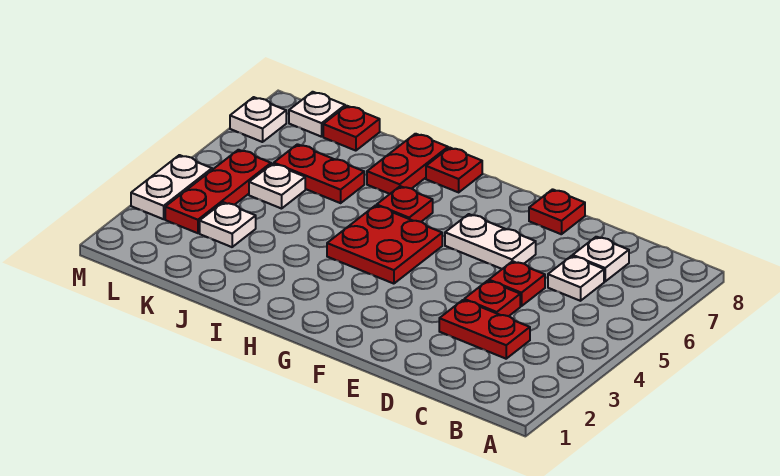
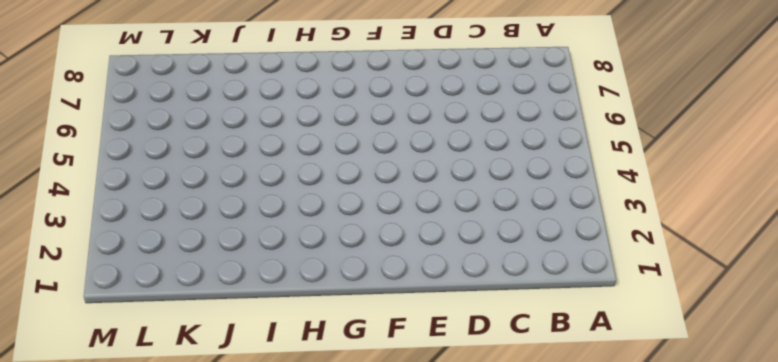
none -> red plate C3:D3 level 1
none -> white plate C6 level 1
none -> white plate C7 level 1

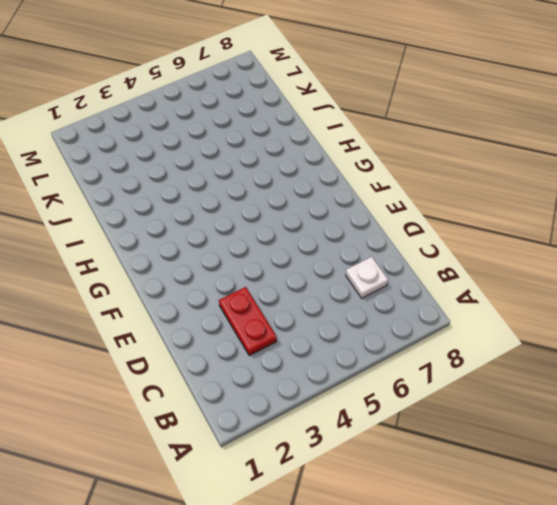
none -> white plate C6 level 1
none -> red plate D4 level 1
none -> red plate D5 level 1

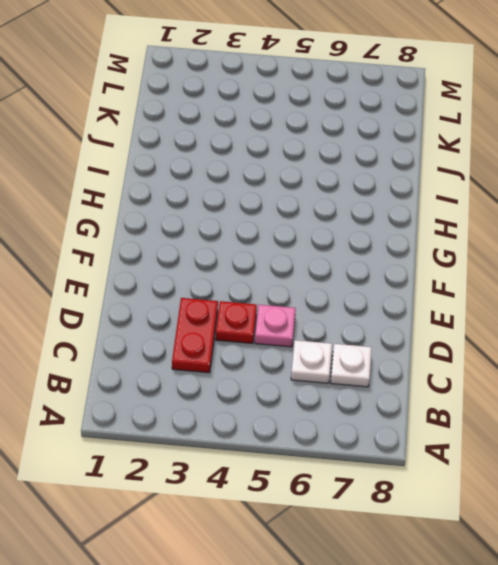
pink plate D5 level 1 -> red plate D5 level 1
none -> white plate E6:F6 level 1
none -> red plate E8 level 1
none -> red plate G4:H5 level 1

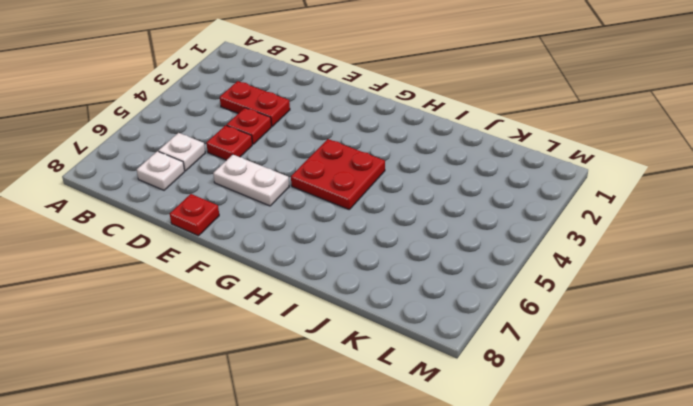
none -> red plate H6 level 1
none -> red plate H8 level 1
none -> red plate I7:I8 level 1

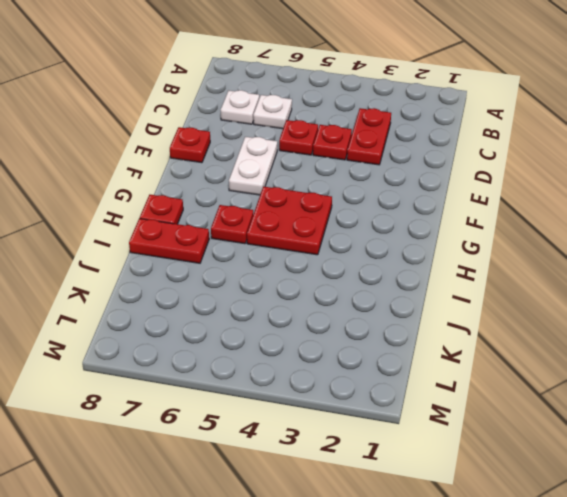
none -> red plate J6:K6 level 1
none -> white plate K3 level 1
none -> white plate K5 level 1

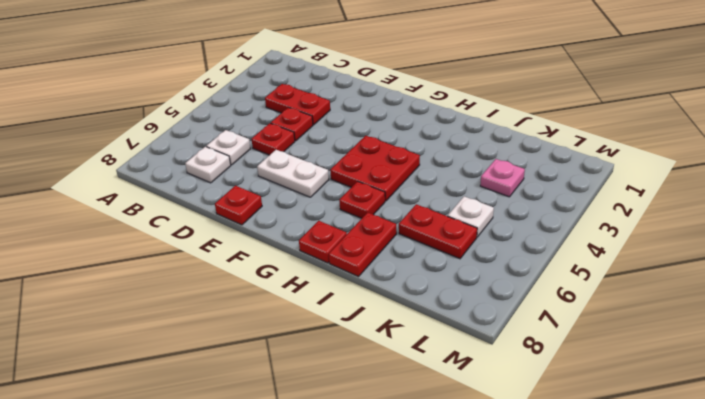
pink plate K3 level 1 -> white plate K3 level 1
none -> red plate K8 level 1
none -> red plate L3:L5 level 1
none -> white plate L8 level 1

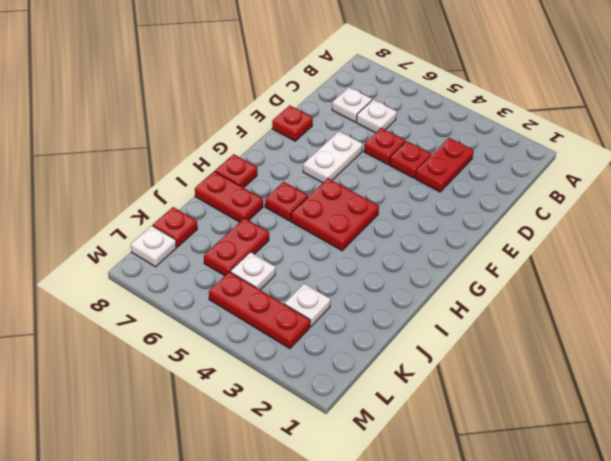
none -> white plate M3:M4 level 1
none -> white plate M7 level 1

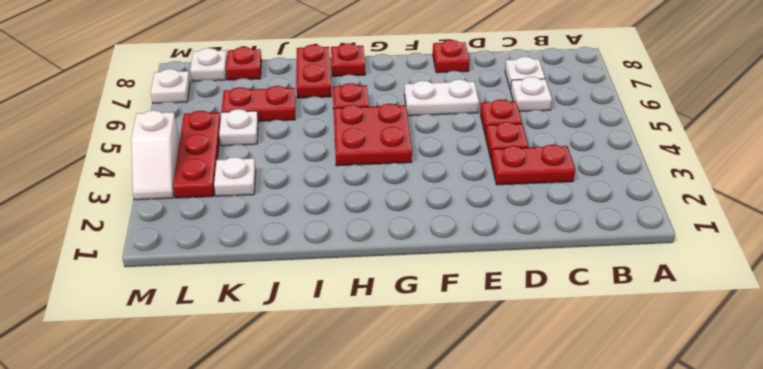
white slope M3:M4 level 1 top 4 -> white plate M3:M4 level 1

